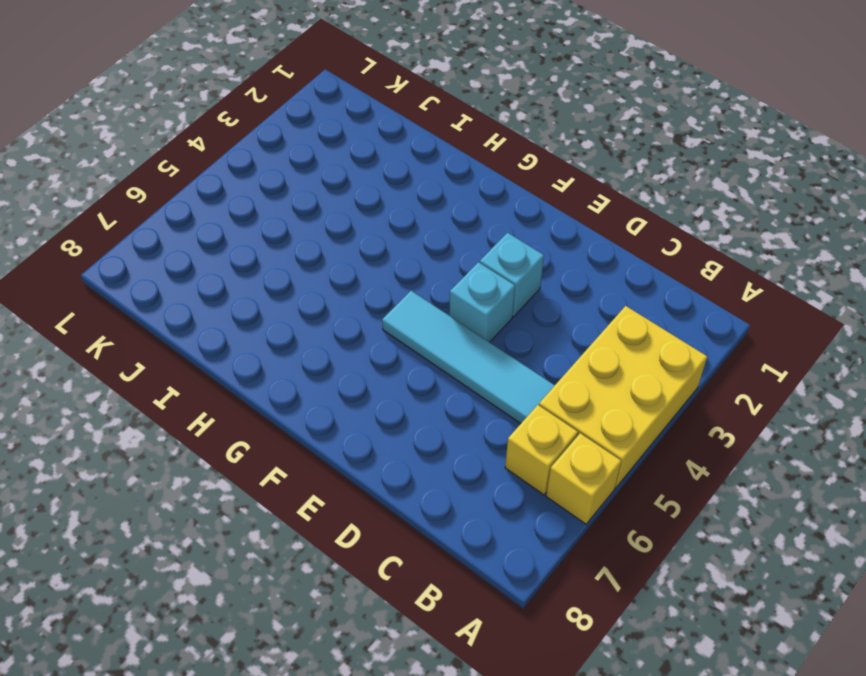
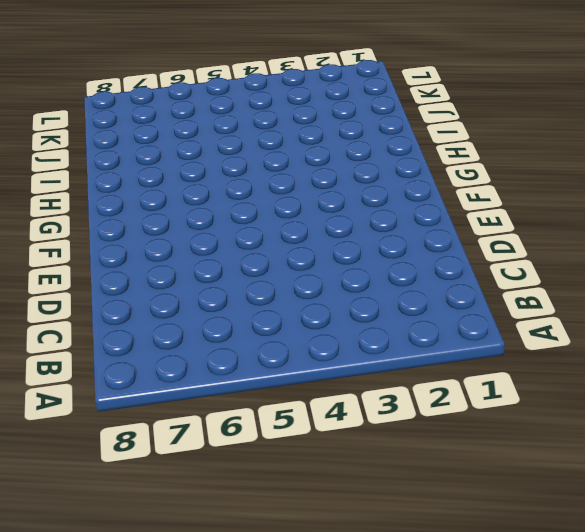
none -> yellow brick A3:B5 level 1
none -> yellow brick A6 level 1

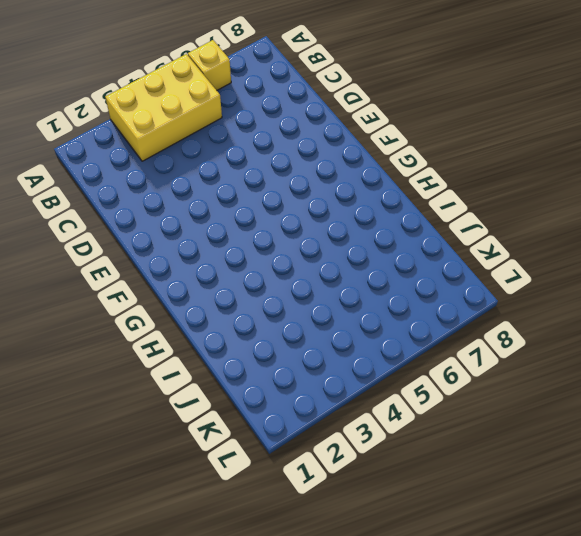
none -> yellow brick B6 level 1
none -> cyan tile C5:F5 level 1

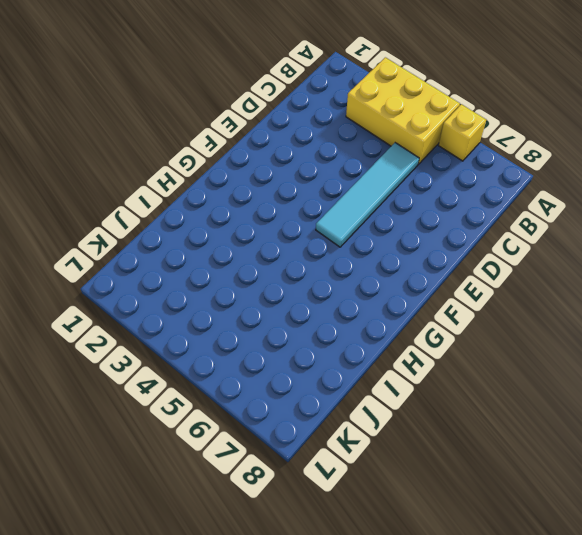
none -> yellow brick B6 level 1
none -> cyan brick E3 level 1

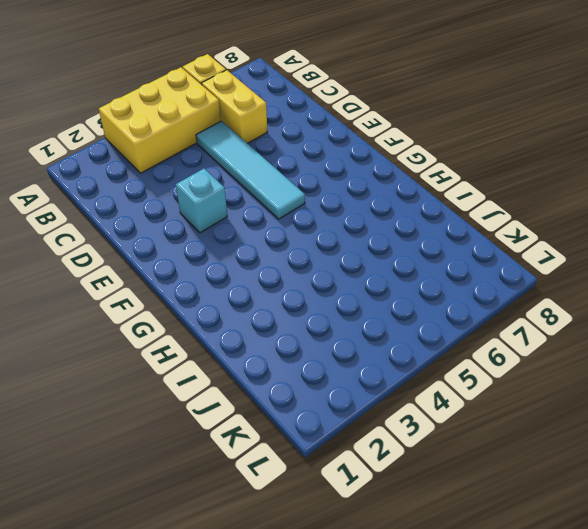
yellow brick B6:C6 level 1 -> yellow brick B6 level 1
none -> cyan brick E4 level 1

